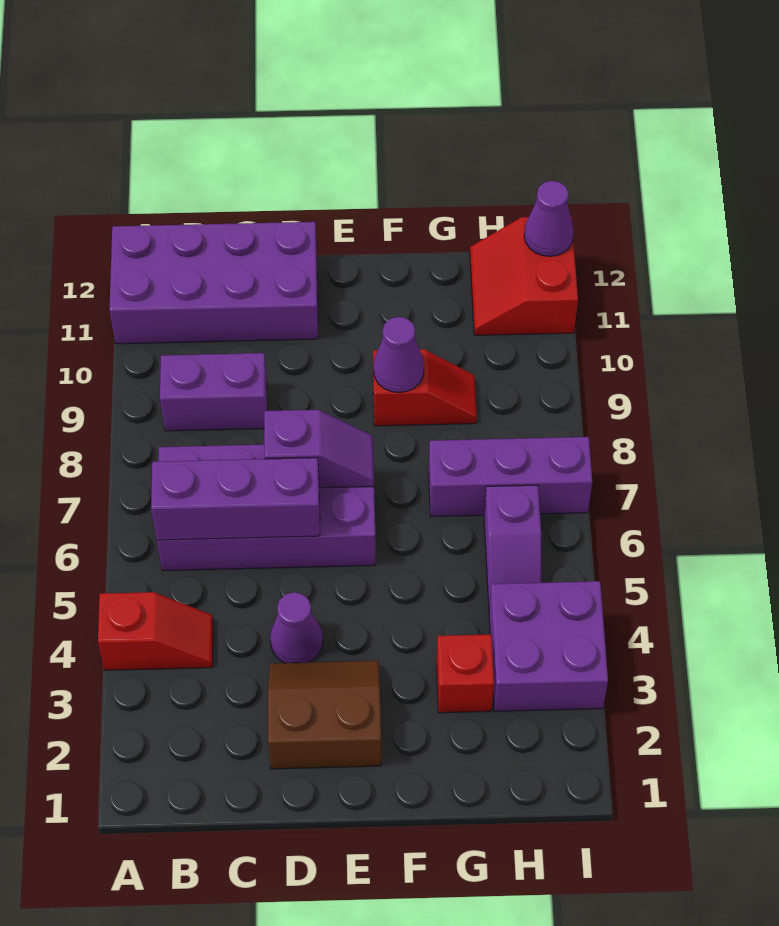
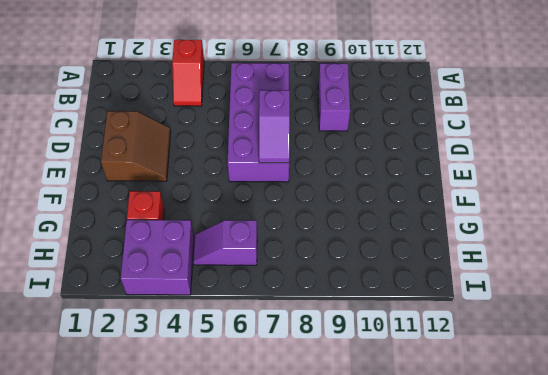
none -> purple brick A11:D12 level 1
none -> purple cone D4 level 1
none -> red slope F9:G9 level 1 top F

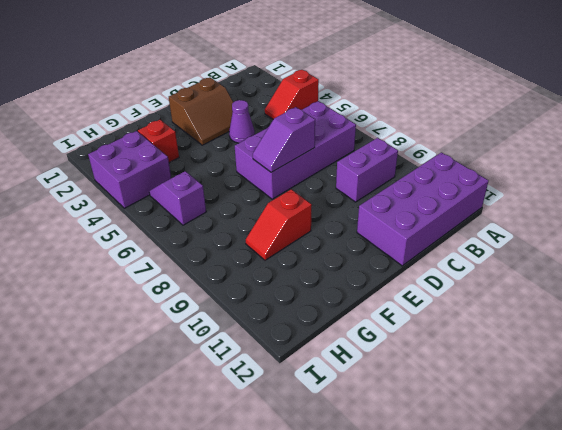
none -> purple brick G7:I7 level 1
none -> red slope H11:I12 level 1 top I
none -> purple brick B6:D6 level 2

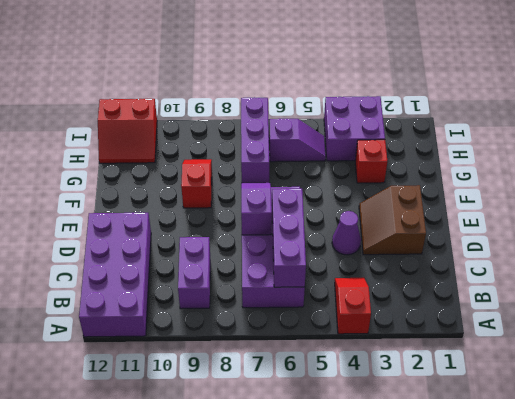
none -> purple cone F9 level 2
none -> purple cone I12 level 2

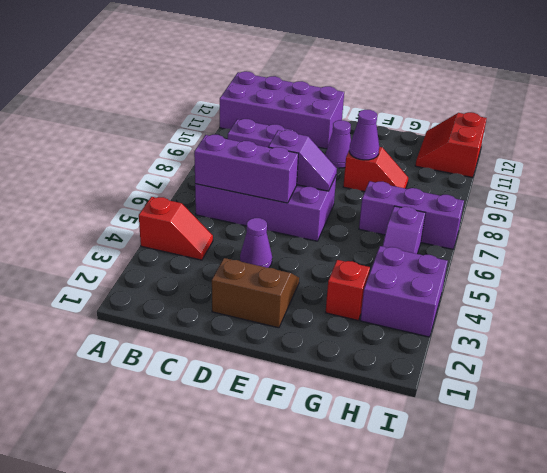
purple cone E10 level 1 -> purple cone I12 level 2

